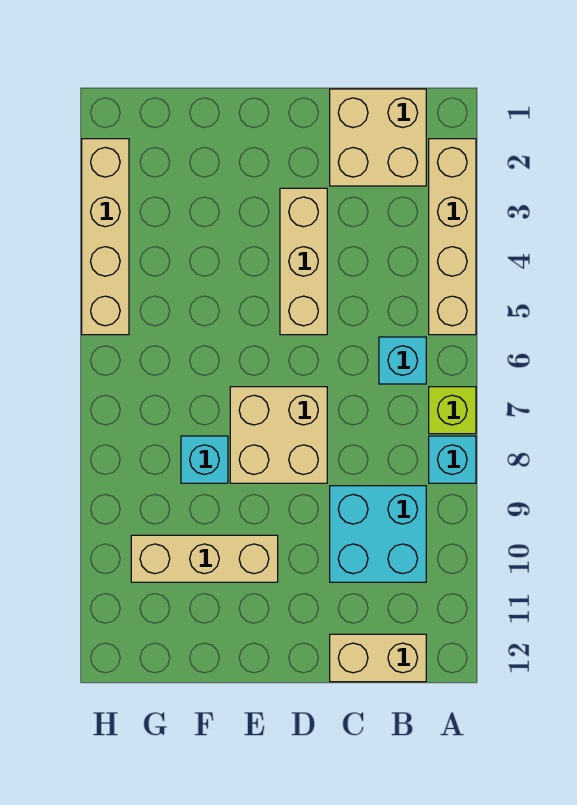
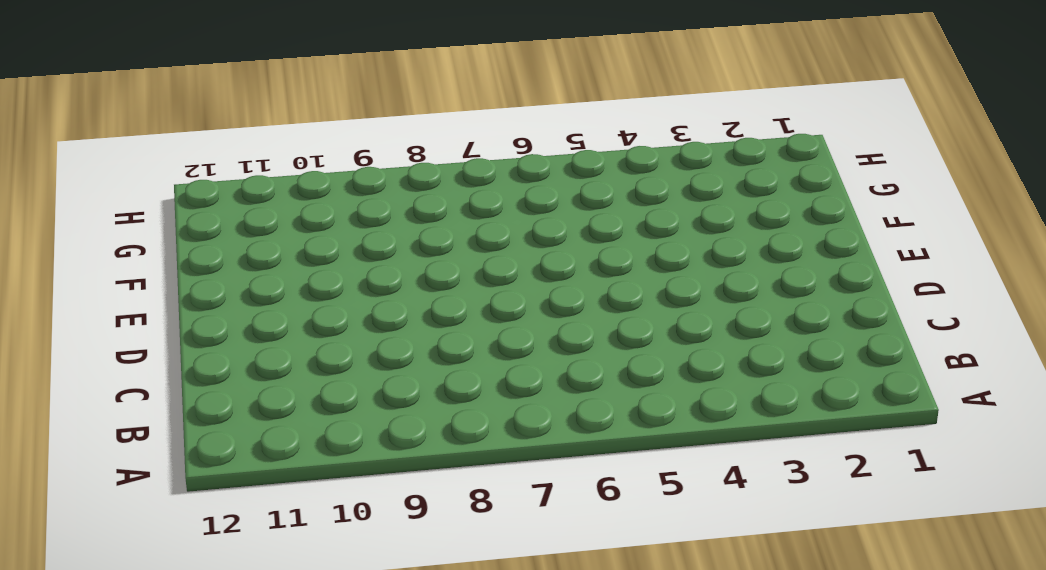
none -> tan brick A2:A5 level 1
none -> lime brick A7 level 1
none -> cyan brick A8 level 1

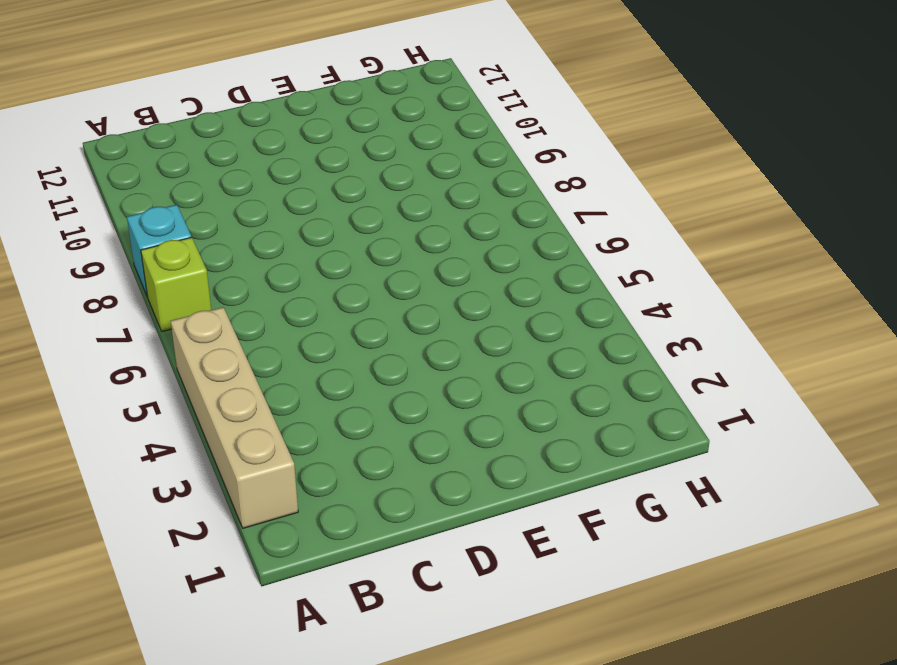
none -> tan brick B1:C2 level 1
none -> cyan brick B6 level 1
none -> cyan brick B9:C10 level 1

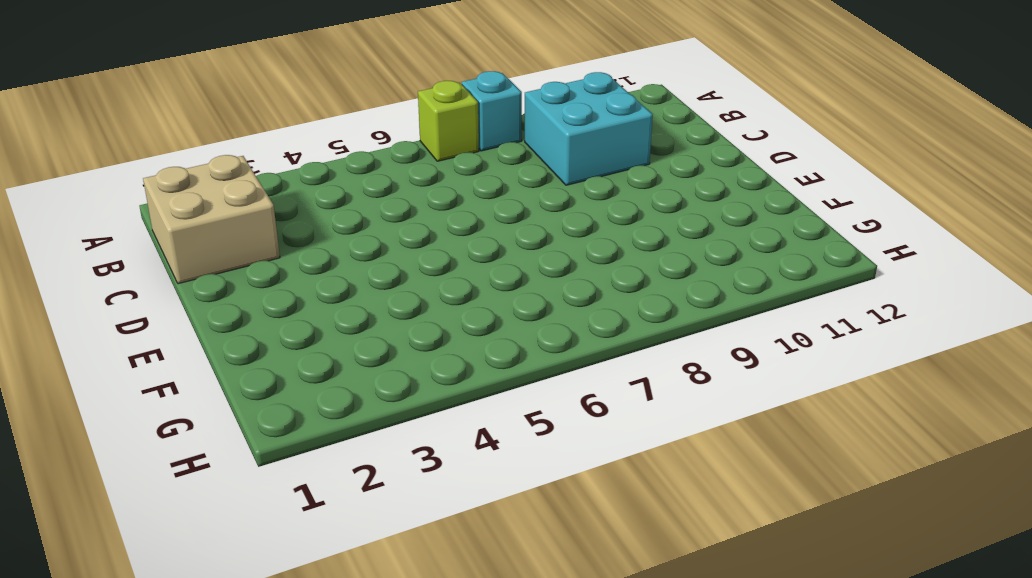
none -> tan brick A2:A5 level 1
none -> cyan brick B6 level 1
none -> tan brick B12:C12 level 1

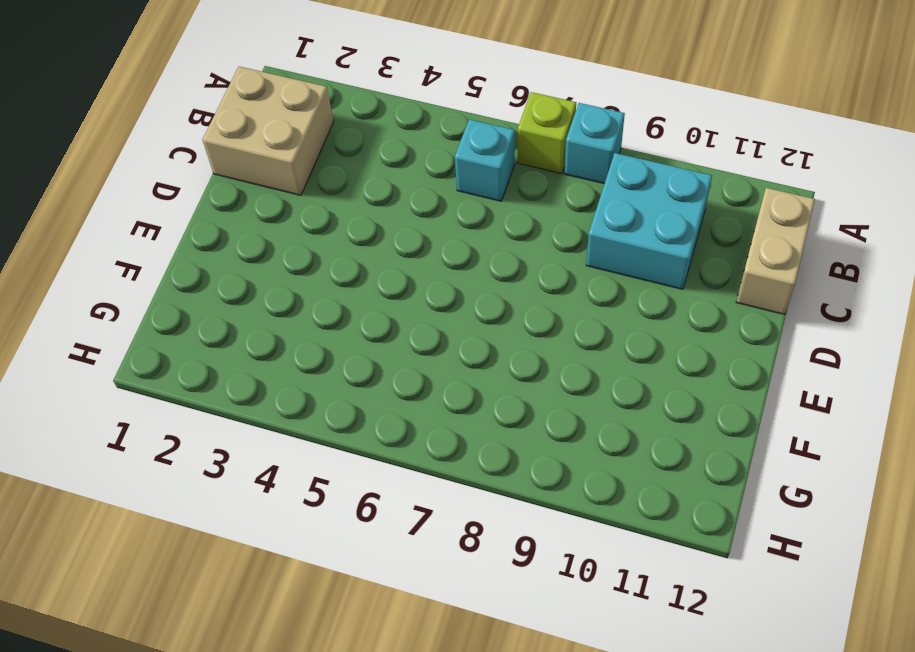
none -> tan brick A2:A5 level 1
none -> tan brick D3:D5 level 1
none -> tan brick D7:E8 level 1

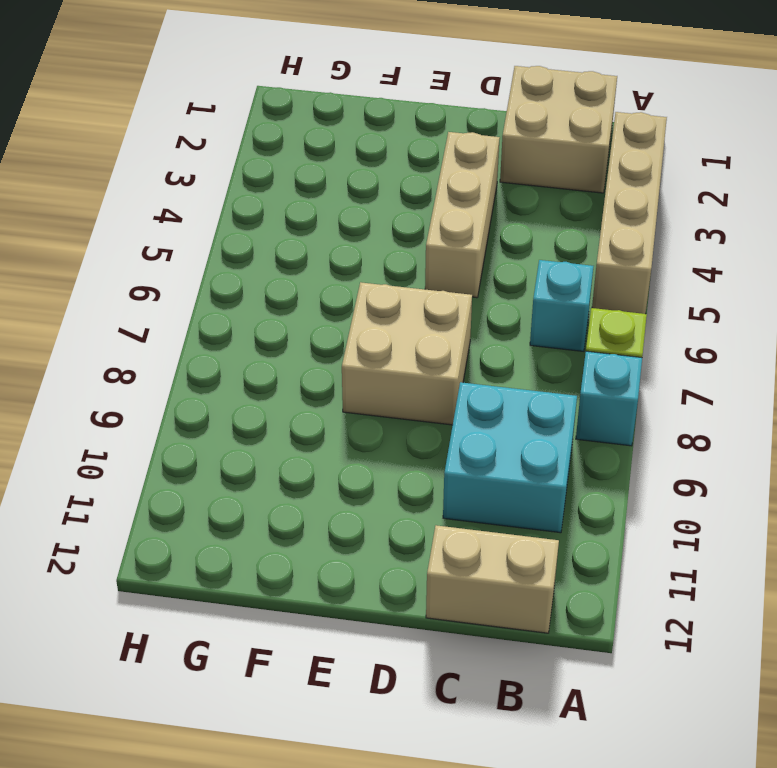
none -> tan brick E10:G10 level 1
none -> cyan brick F8 level 1
none -> tan brick H2:H5 level 1

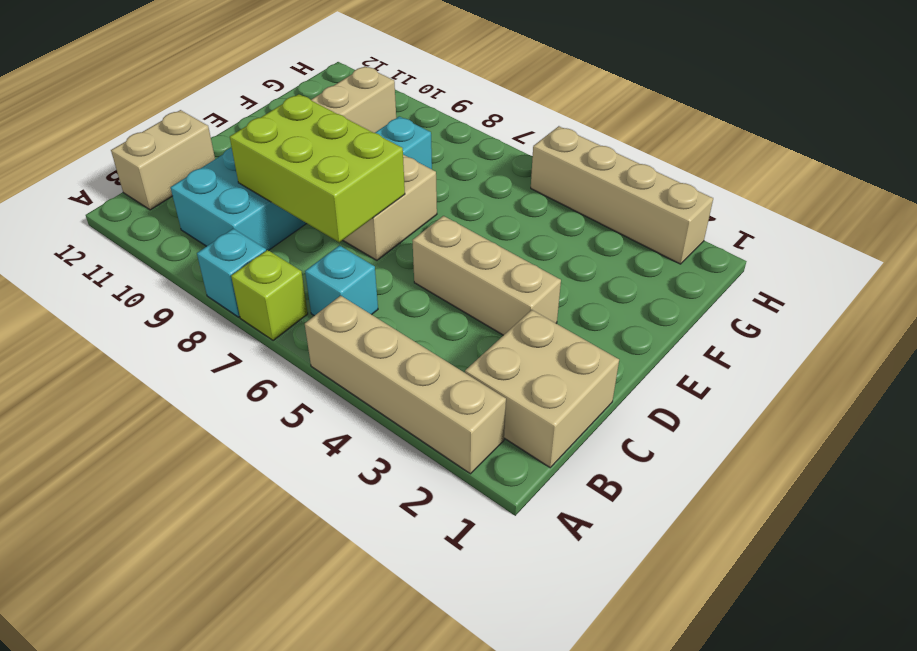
lime brick C7:D9 level 2 -> none

